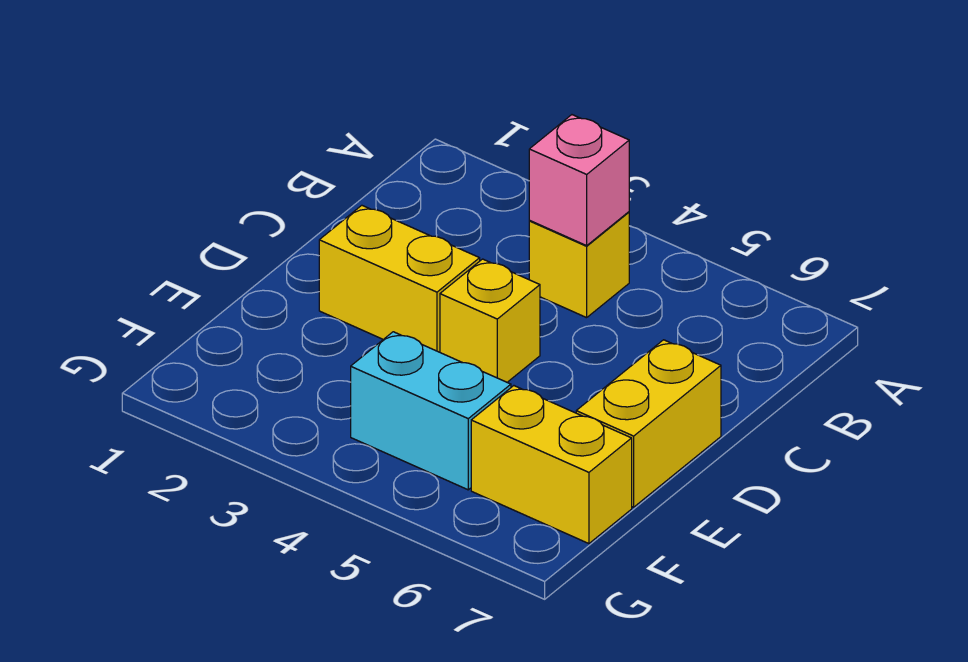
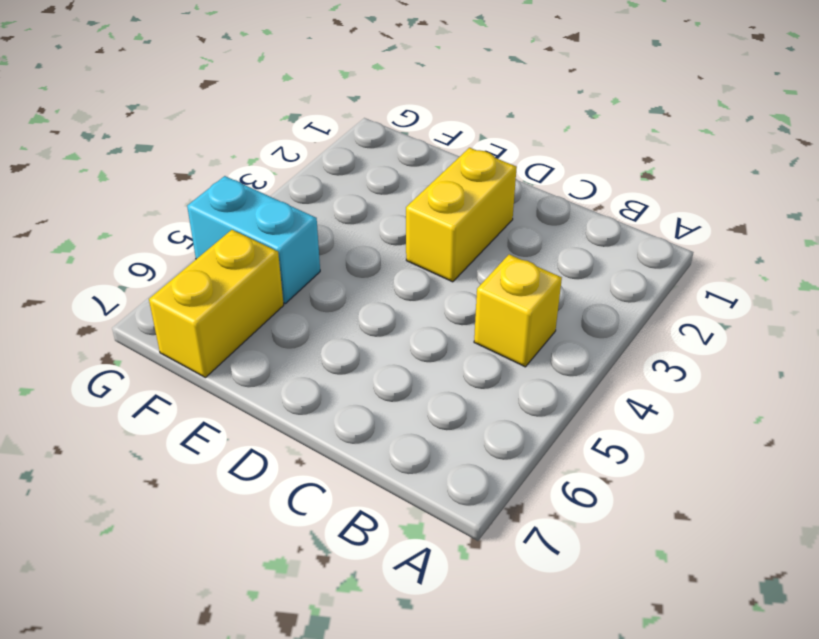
cyan brick F5:G5 level 1 -> cyan brick F4:F5 level 1
none -> yellow brick D4 level 1
none -> yellow brick D7:E7 level 1

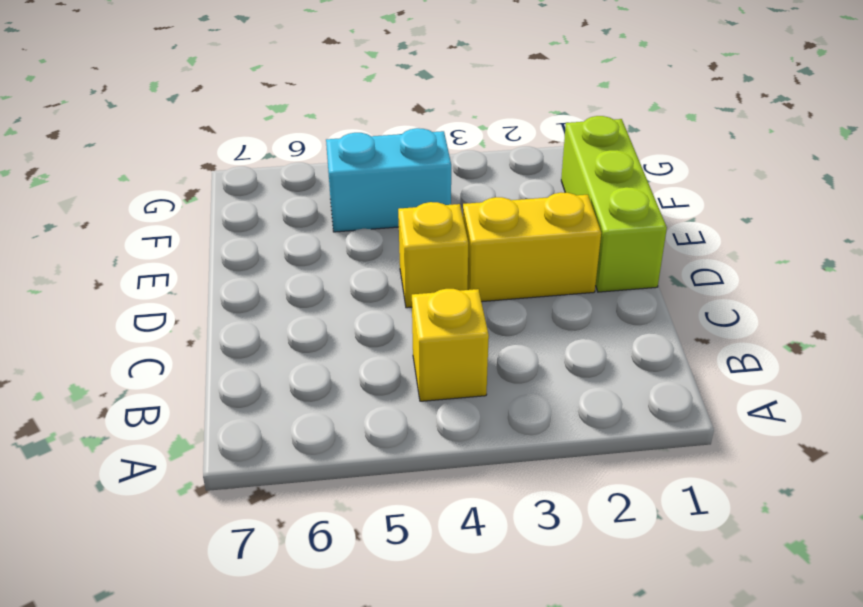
lime brick D1:F1 level 1 -> none
none -> yellow brick D7:E7 level 1
none -> yellow brick F6:F7 level 1

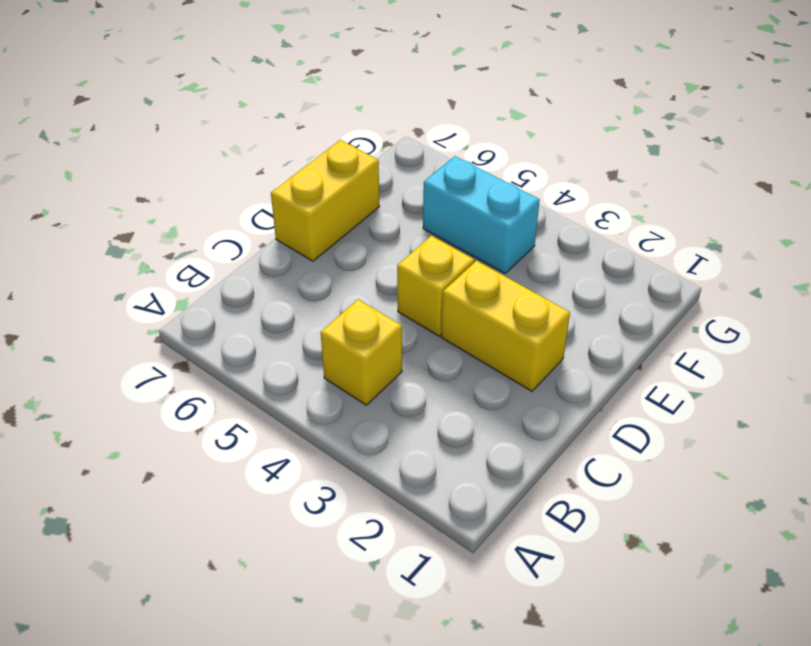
none -> yellow brick F6:F7 level 1
none -> pink brick B4 level 2

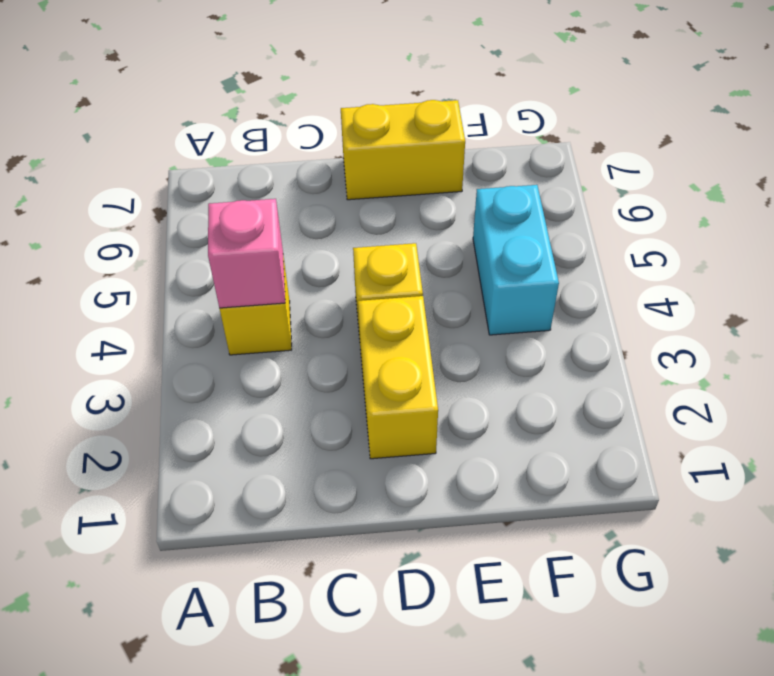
none -> yellow brick F6:F7 level 1

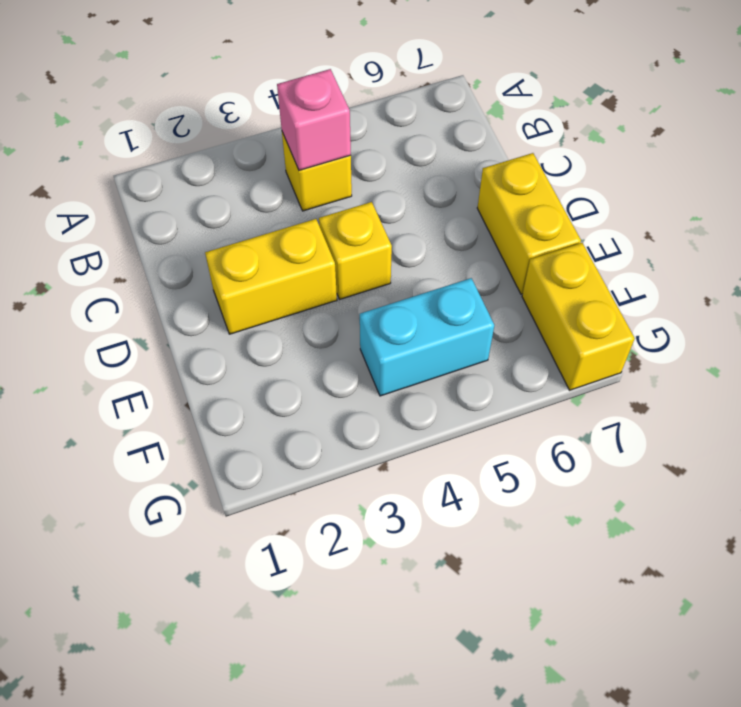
yellow brick F7:G7 level 1 -> yellow brick F6:F7 level 1

